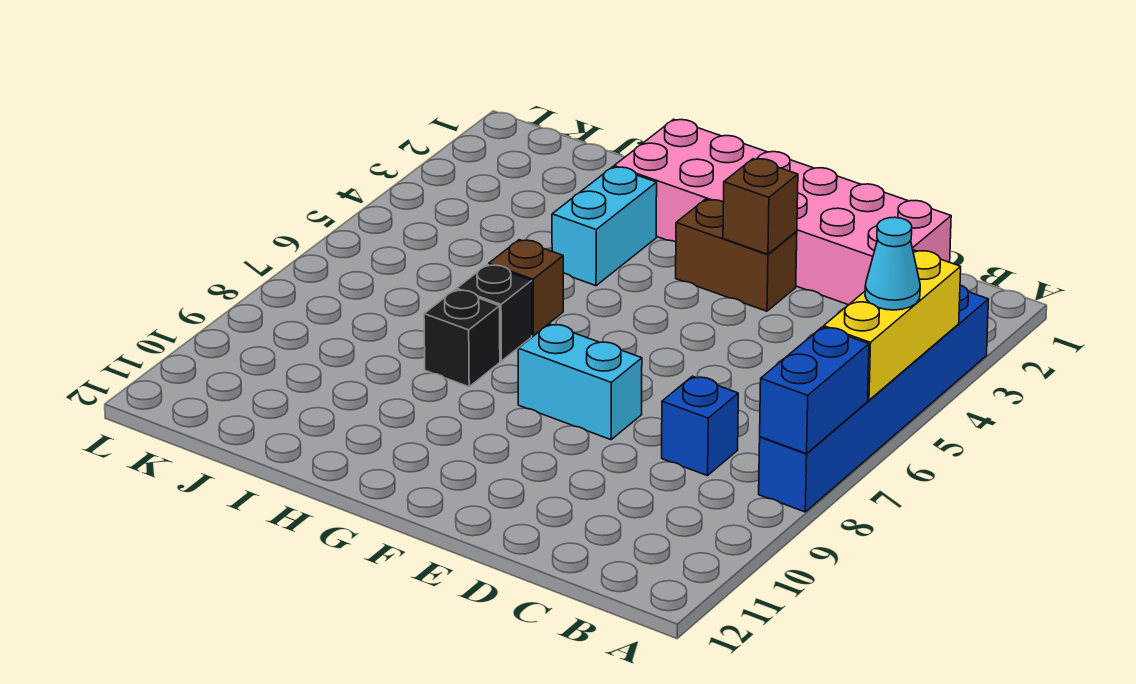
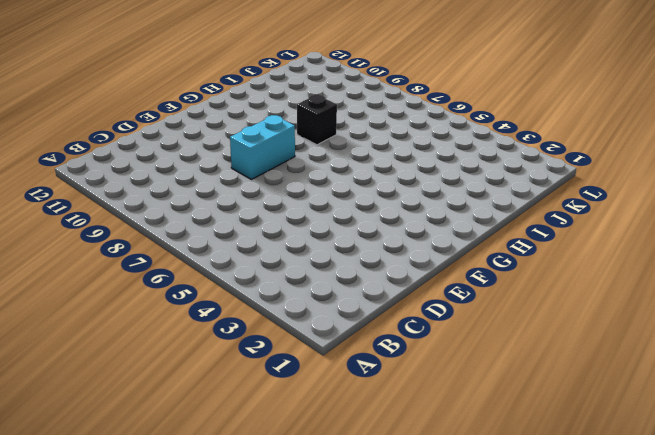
none -> blue brick A3:A8 level 1
none -> pink brick C1:H2 level 1
none -> blue brick C8 level 1

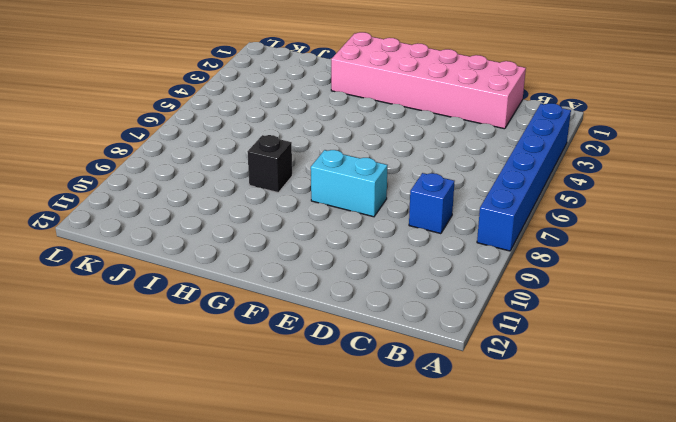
none -> brown brick E3:F3 level 1
none -> cyan brick H3:H4 level 1
none -> brown brick H6 level 1

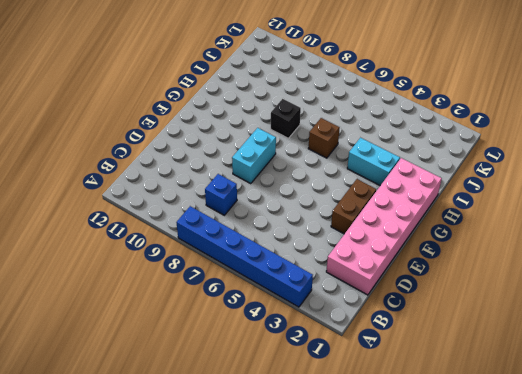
none -> black brick H7 level 1
none -> yellow brick A4:A6 level 2
none -> blue brick A7:A8 level 2

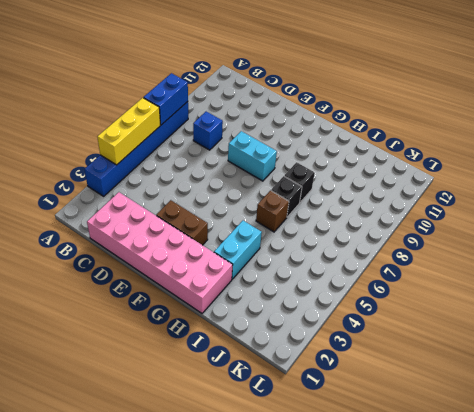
none -> brown brick E3 level 2
none -> cyan cone A5 level 3

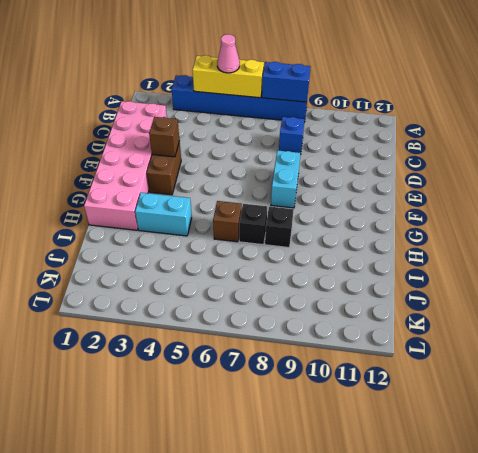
pink cone A5 level 3 -> cyan cone A5 level 3

